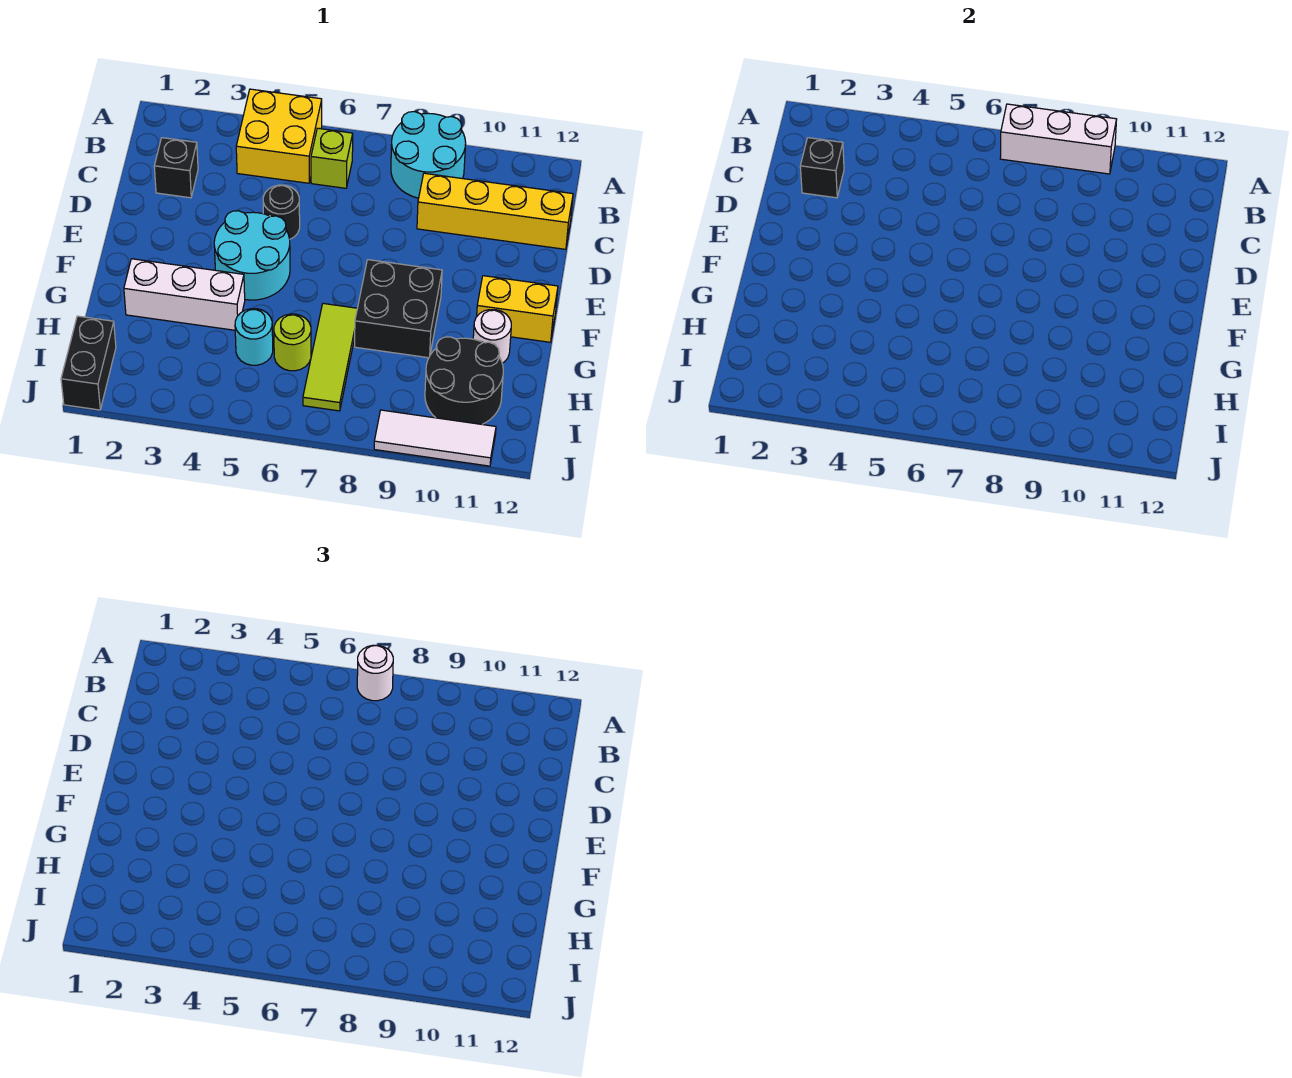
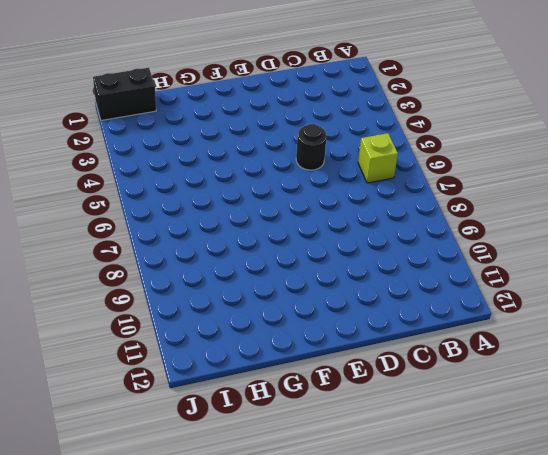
none -> yellow brick A4:B5 level 1
none -> cyan round brick A8:B9 level 1
none -> black brick C2 level 1

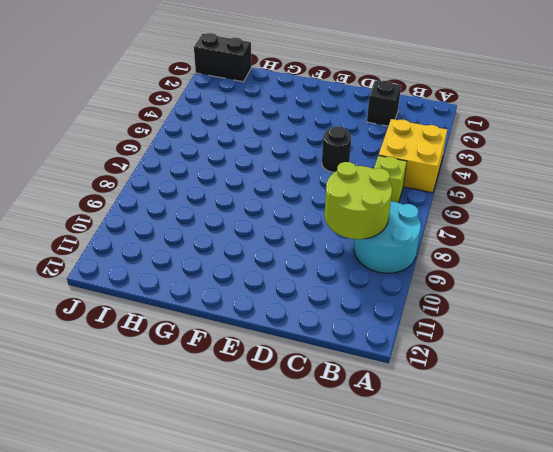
lime round brick B8:C9 level 2 -> none
none -> yellow brick C9:C12 level 1
none -> cyan round brick E4:F5 level 1
none -> black brick F8:G9 level 1

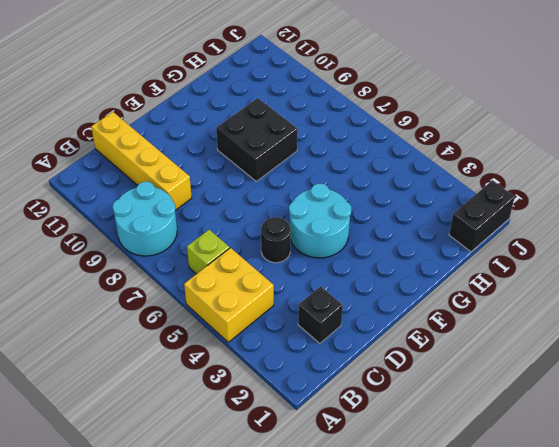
none -> yellow brick F11:F12 level 1
none -> white brick G2:G4 level 1
none -> lime tile G7:I7 level 1

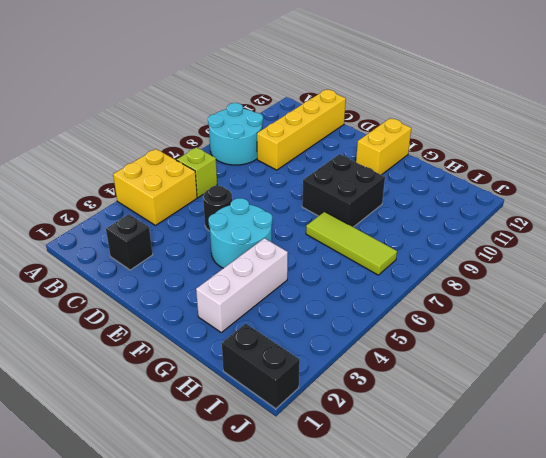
none -> white round brick G11 level 1
none -> cyan round brick H5 level 1
none -> lime round brick H6 level 1

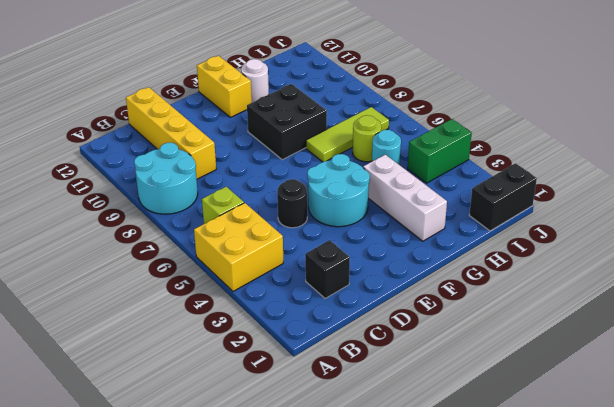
green brick I4:J4 level 1 -> none
none -> black round brick H10:I11 level 1
none -> white tile J9:J11 level 1
none -> white brick A7:A9 level 2

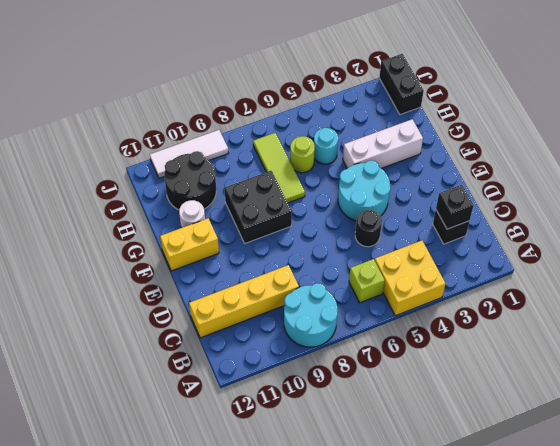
none -> white brick A7:A9 level 2
none -> white round brick A7 level 3

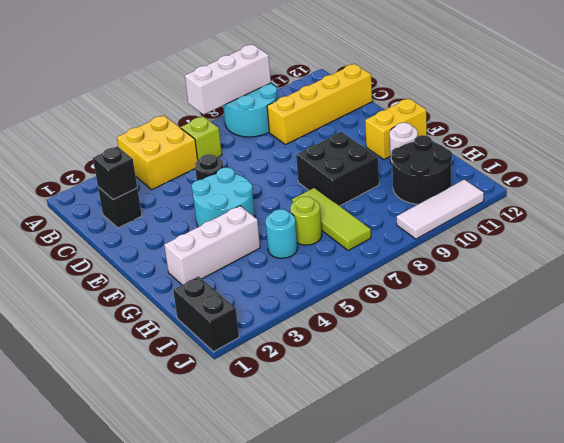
none -> white round brick A7 level 3

